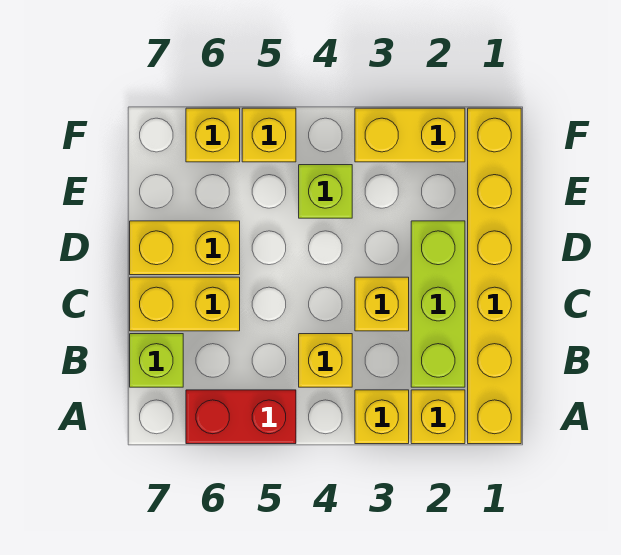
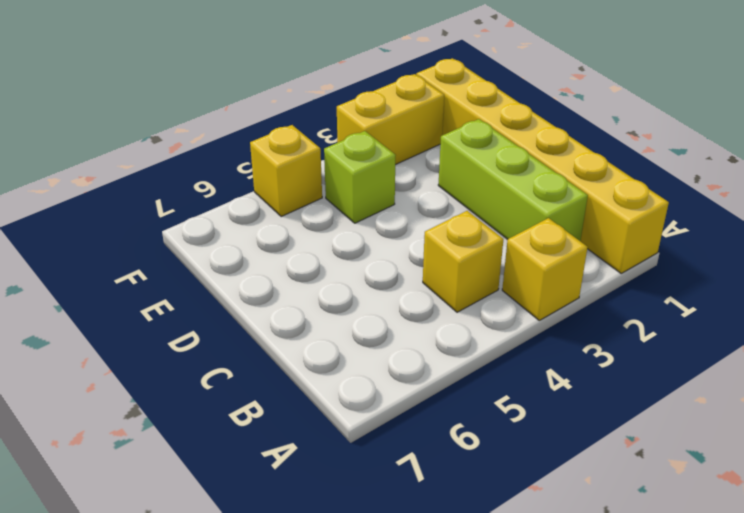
none -> yellow brick A2 level 1
none -> red brick A5:A6 level 1
none -> lime brick B7 level 1

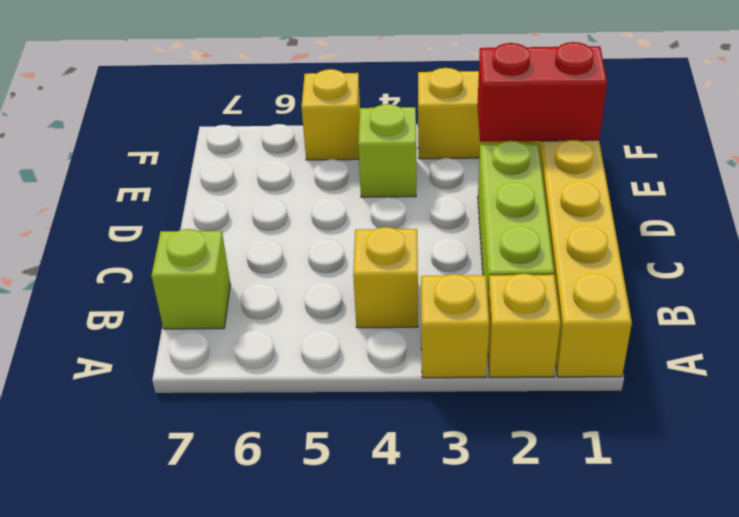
red brick E1:E2 level 2 -> red brick A5:A6 level 1
none -> yellow brick C3 level 1
none -> yellow brick C6:C7 level 1
none -> yellow brick D6:D7 level 1

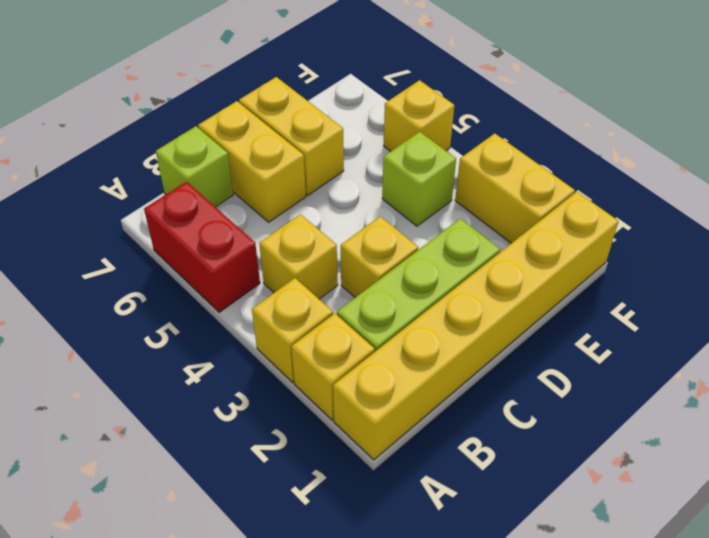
none -> yellow brick F6 level 1

